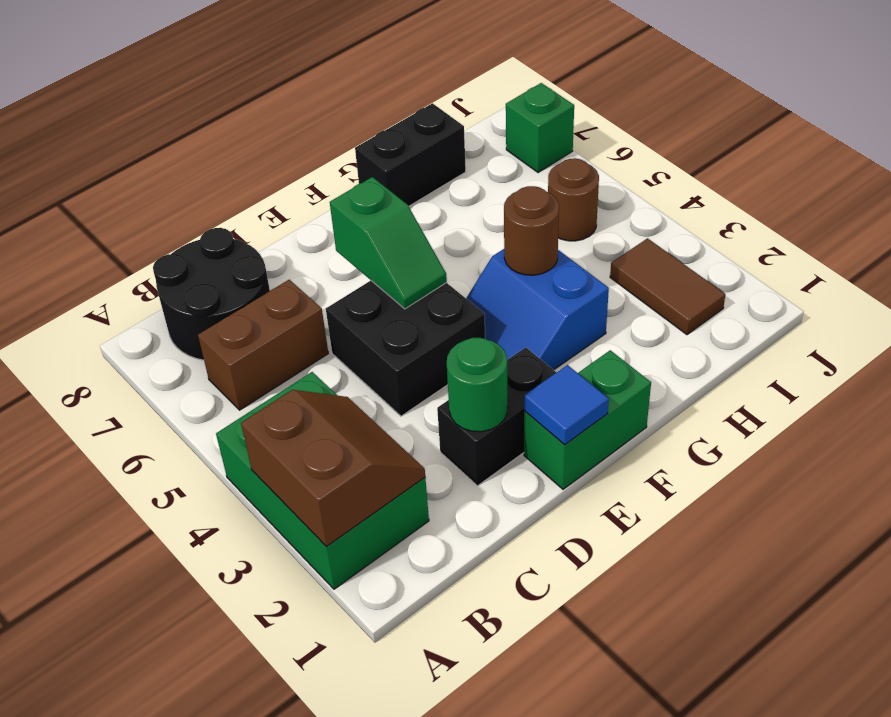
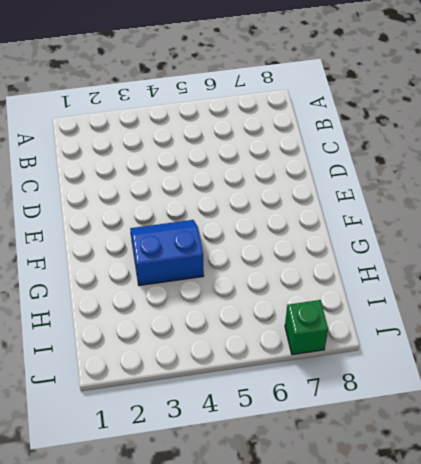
none -> green brick A2:B4 level 1
none -> brown brick B6:C6 level 1
none -> black round brick B7:C8 level 1

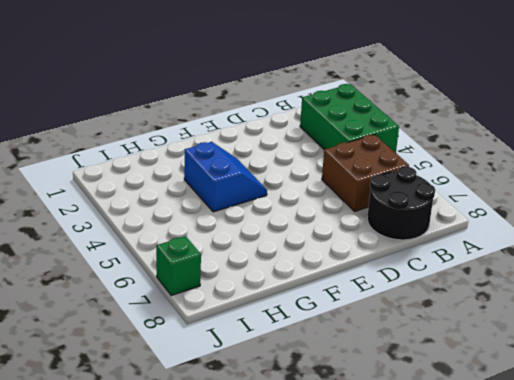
brown brick B5:C6 level 1 -> brown brick B6:C6 level 1
none -> black brick D2:E2 level 1
none -> black brick D4:E5 level 1
none -> green brick E1:F1 level 1

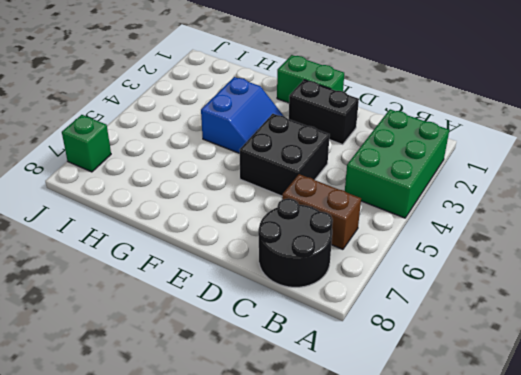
none -> black brick G8:H8 level 1
none -> brown tile I2:I3 level 1
none -> brown round brick I5 level 1

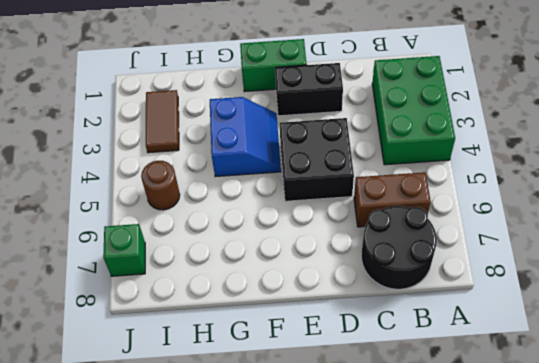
none -> black brick G8:H8 level 1
none -> brown slope A2:B3 level 2 top A
none -> green round brick D2 level 2

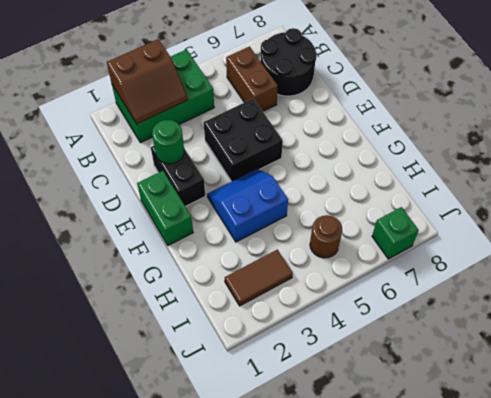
none -> black brick G8:H8 level 1
none -> blue tile E1 level 2
none -> green slope E5:E6 level 2 top 6

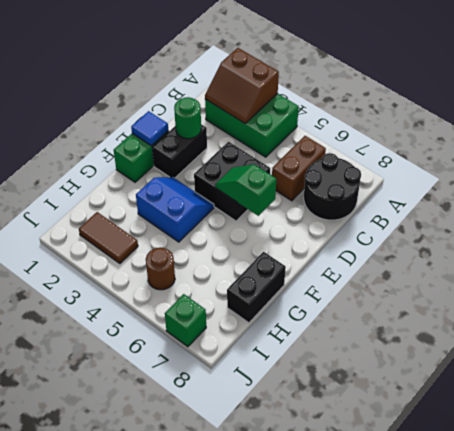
none -> brown round brick G4 level 2

